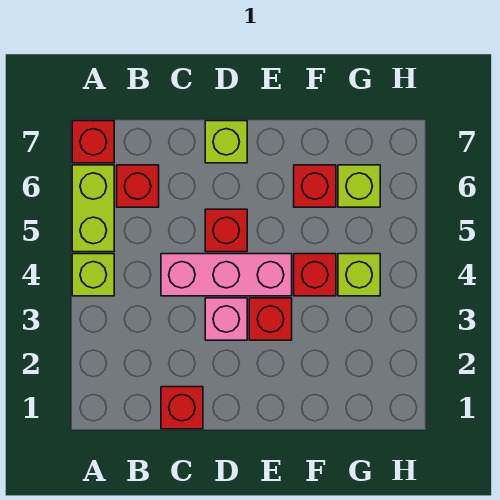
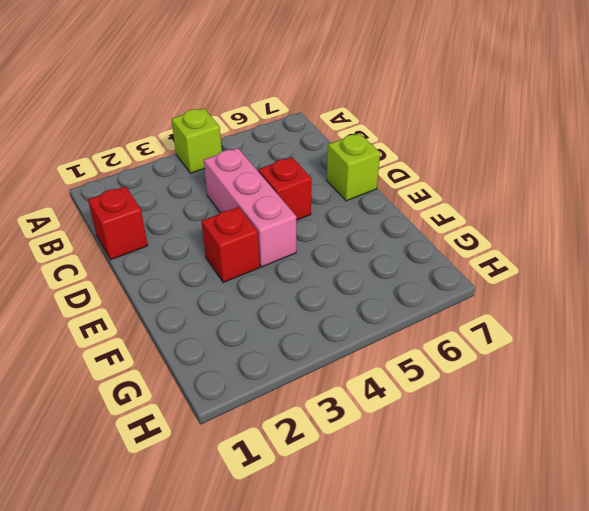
none -> lime brick A5:A6 level 1
none -> red brick A7 level 1
none -> red brick B6 level 1

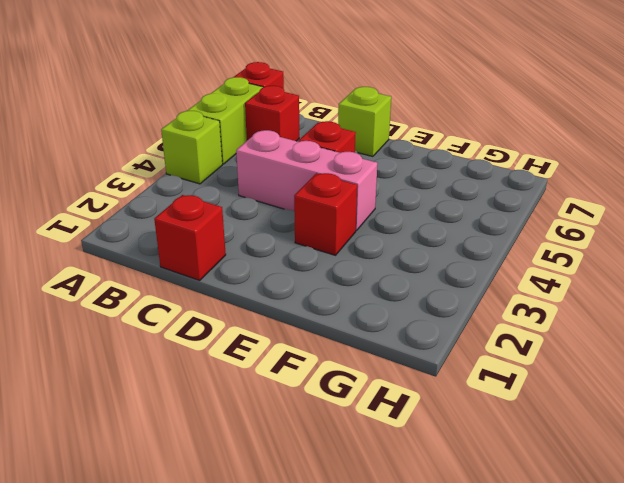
none -> pink brick D3 level 1
none -> red brick F4 level 1
none -> red brick F6 level 1

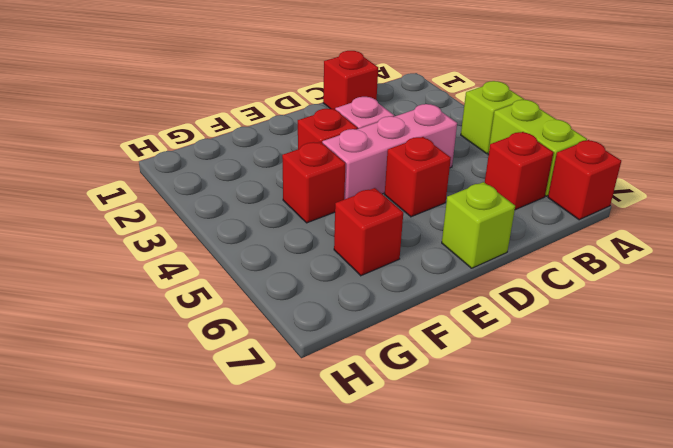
none -> lime brick G4 level 1
none -> lime brick G6 level 1

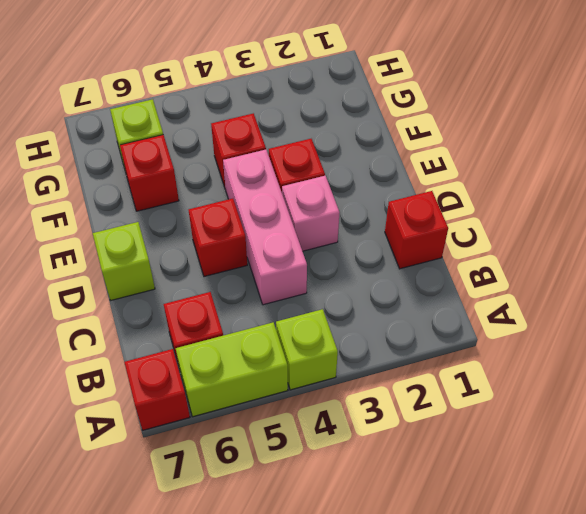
none -> lime brick G4 level 1

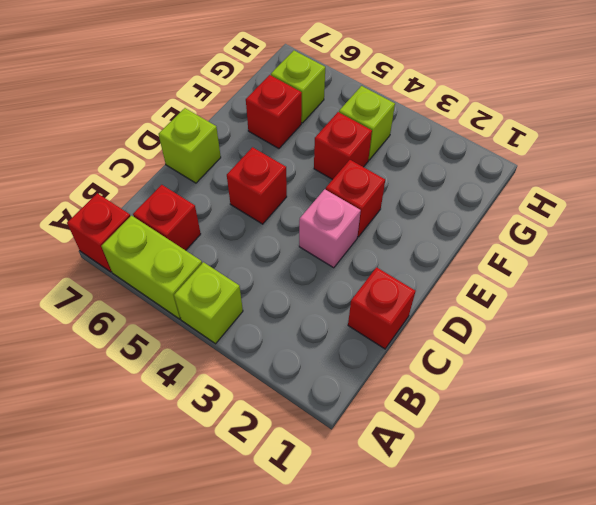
none -> pink brick C4:E4 level 1

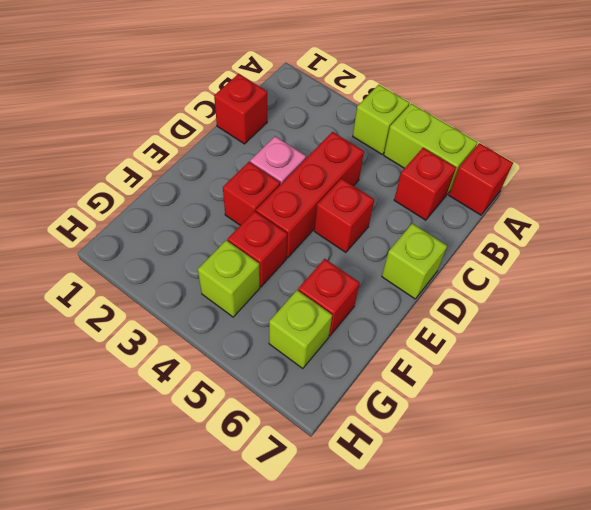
red brick C4:E4 level 1 -> pink brick C4:E4 level 1

